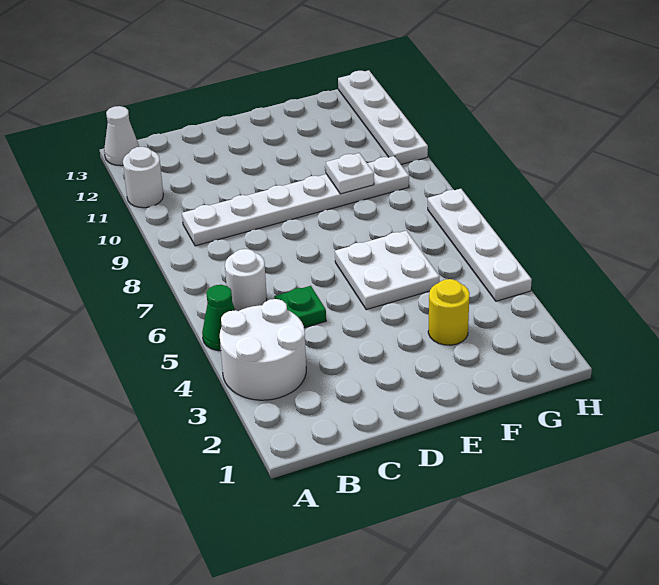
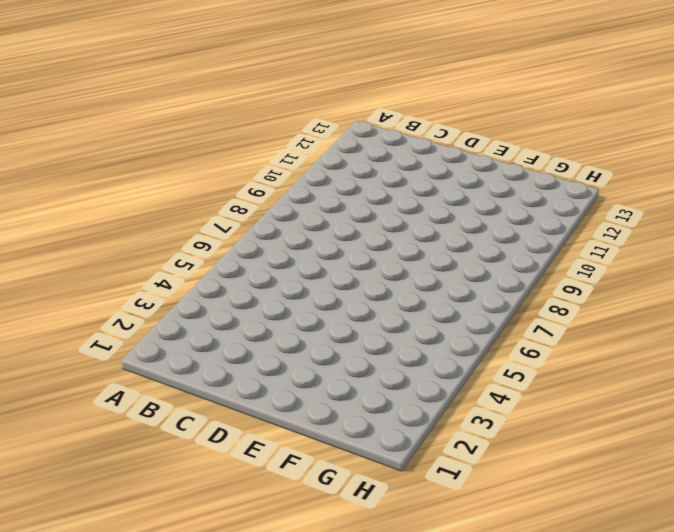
none -> white round brick A3:B4 level 1
none -> green cone A5 level 1
none -> white round brick A11 level 1

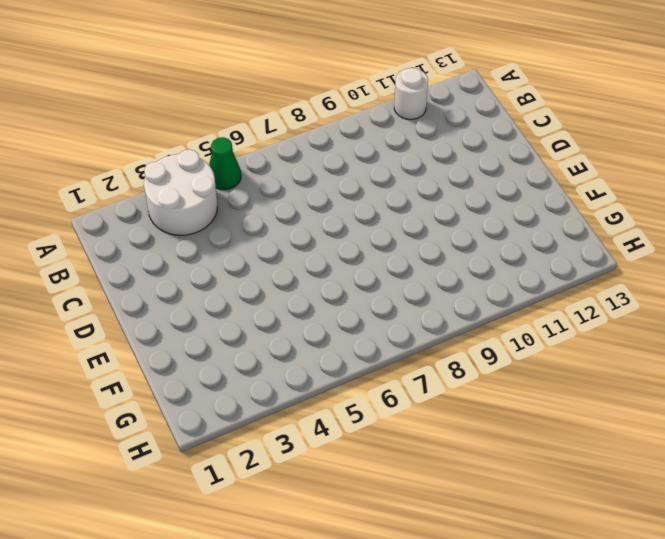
none -> white cone A13 level 1
none -> white round brick B6 level 1
none -> white plate B9:G9 level 1

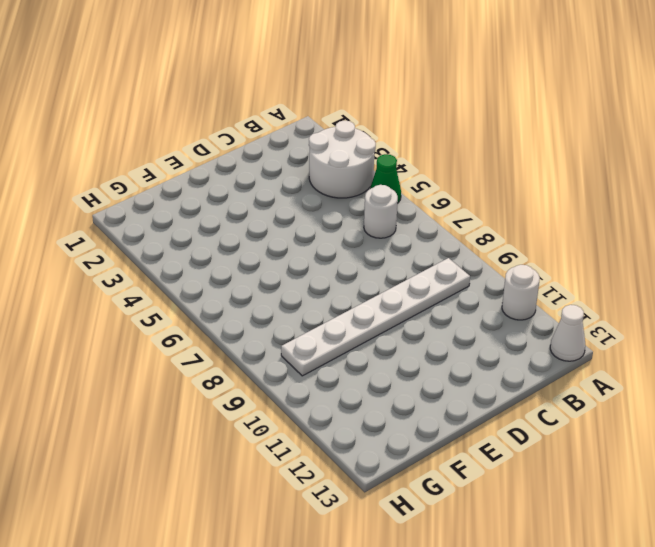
none -> green plate C5 level 1
none -> white plate E5:F6 level 1
none -> yellow round brick F3 level 1

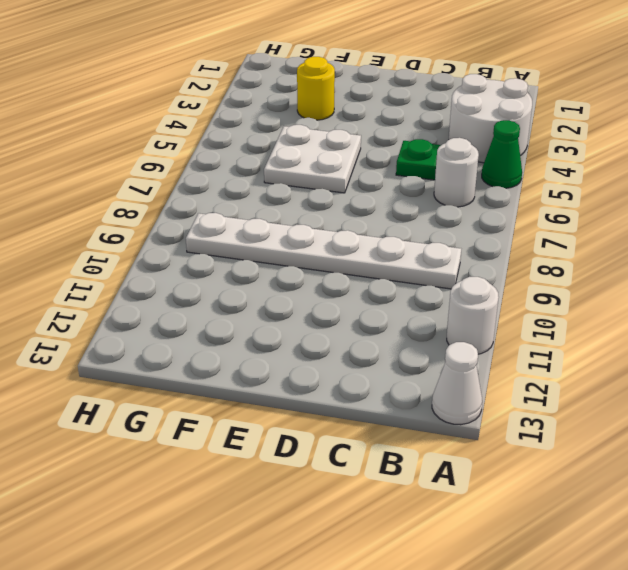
none -> white plate H4:H7 level 1
none -> white plate H10:H13 level 1
none -> white plate F9 level 2

